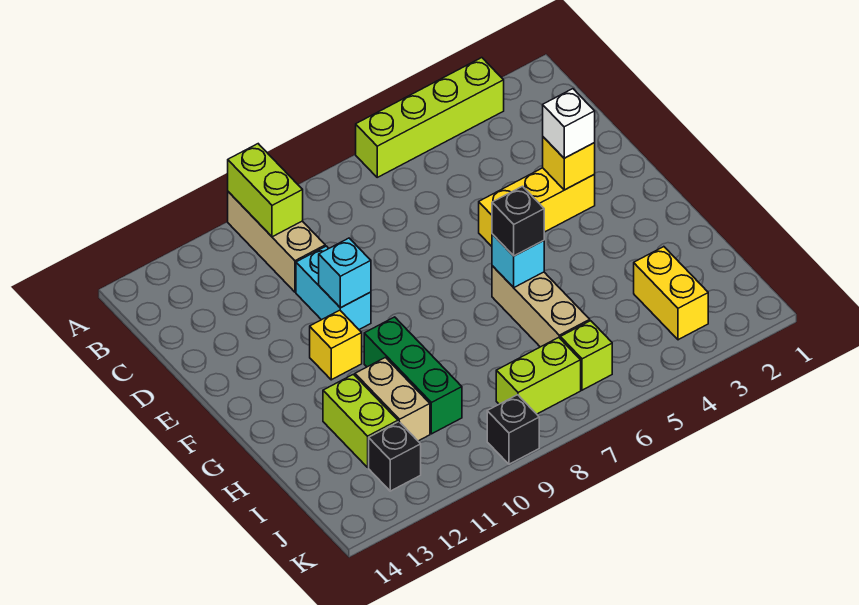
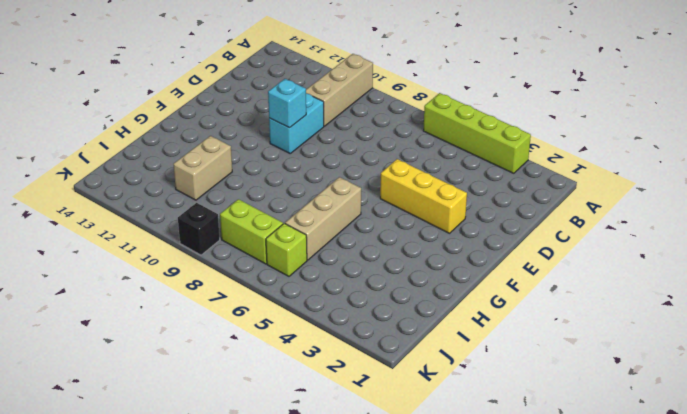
none -> yellow brick F11 level 1
none -> green brick G10:I10 level 1
none -> lime brick H12:I12 level 1

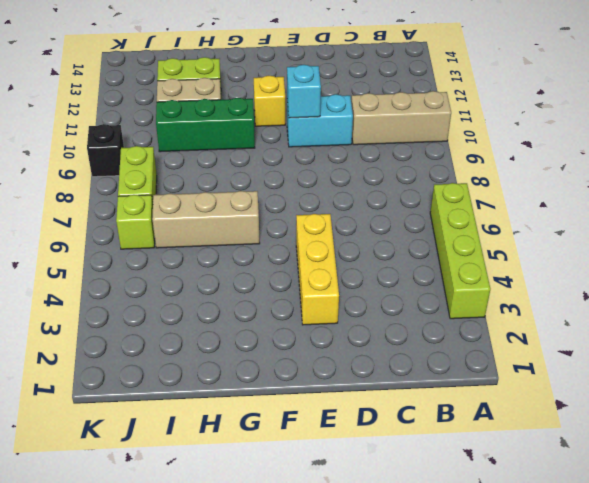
none -> yellow brick I3:J3 level 1
none -> black brick J12 level 1
none -> lime brick A10:B10 level 2

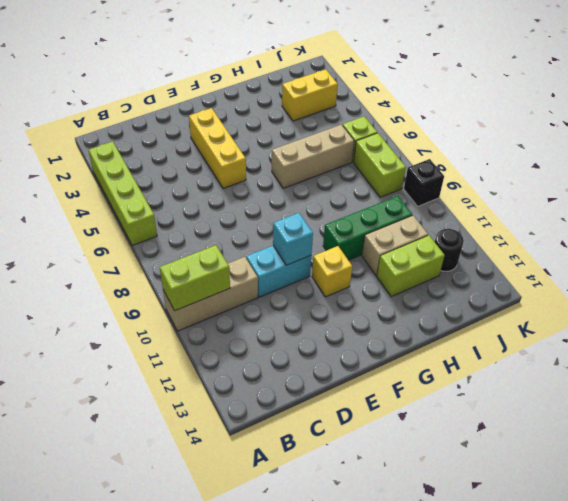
black round brick J12 level 1 -> black brick J12 level 1
none -> yellow brick E3 level 2
none -> cyan brick G6 level 2
none -> white brick E3 level 3

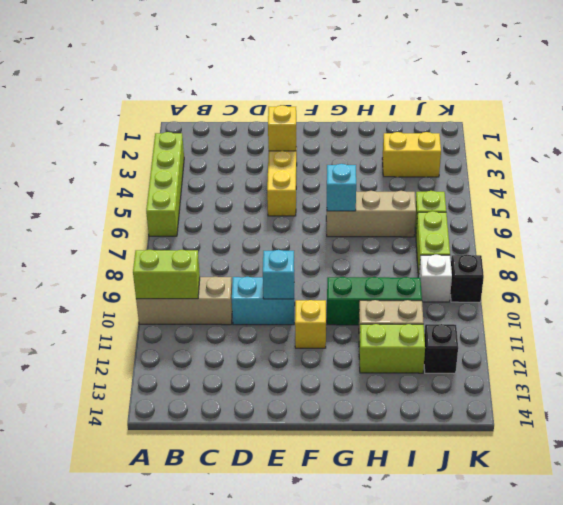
white brick J9 level 1 -> white brick E3 level 3
none -> black brick G6 level 3

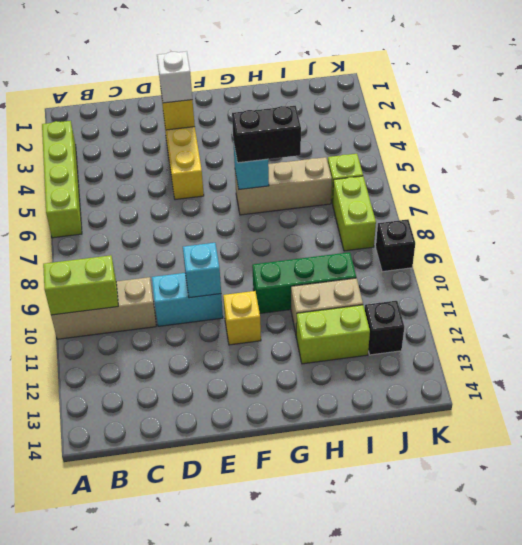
black brick G6:H6 level 3 -> black brick G6 level 3
none -> yellow brick I3:J3 level 1

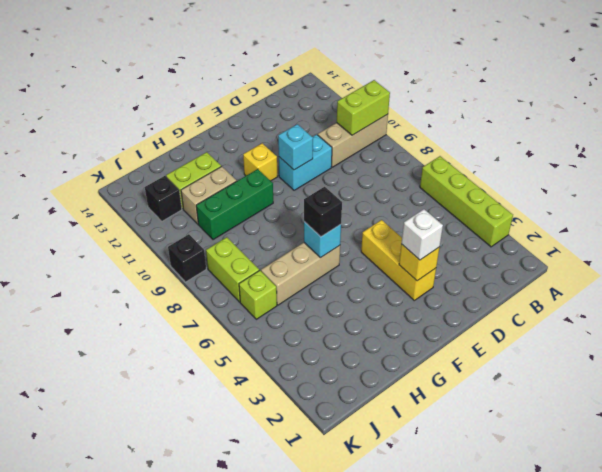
none -> yellow brick I3:J3 level 1

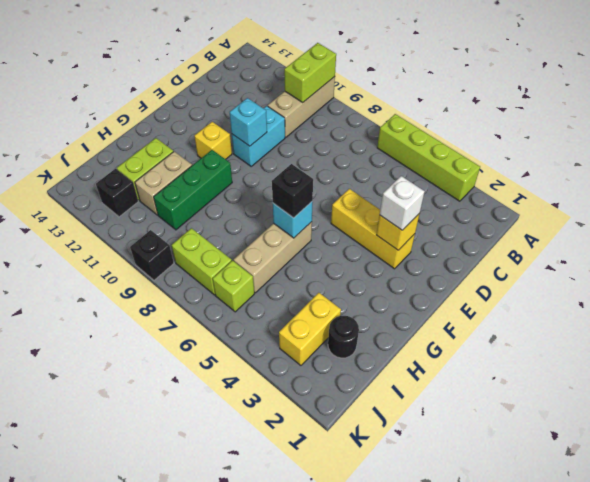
black round brick I2 level 1 -> none

